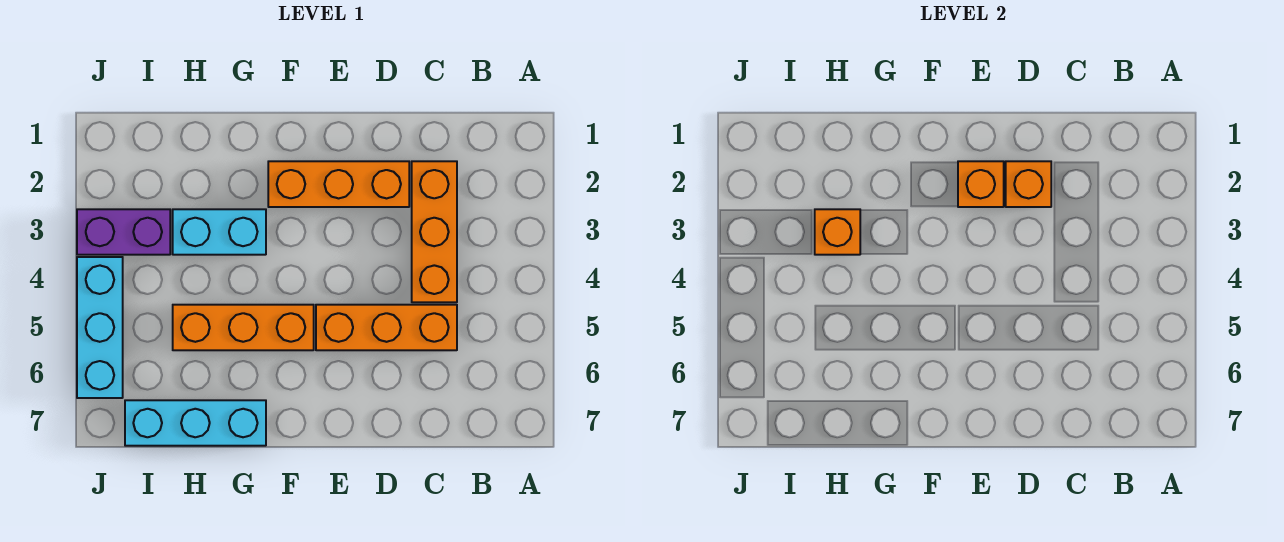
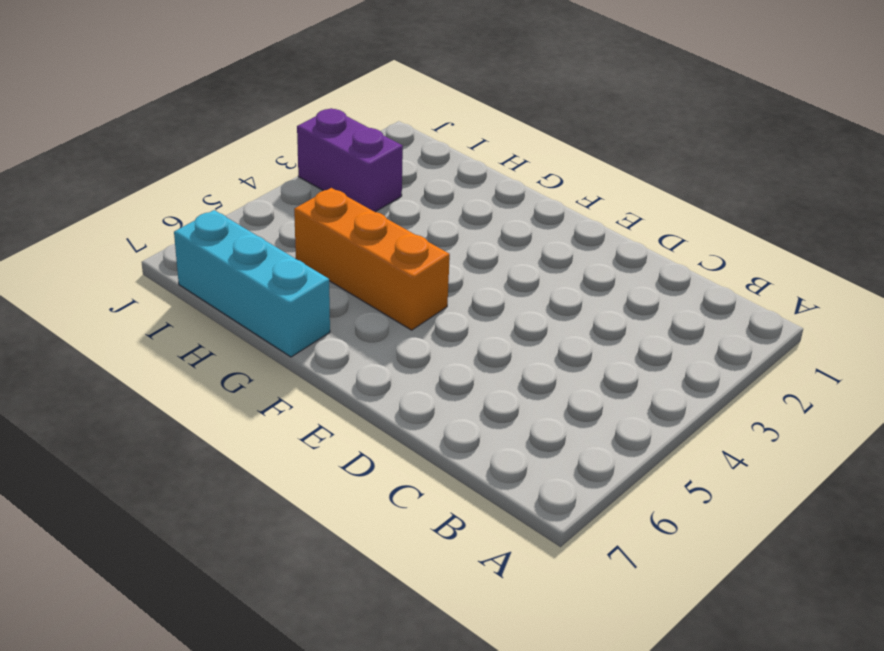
none -> orange brick C2:C4 level 1
none -> orange brick C5:E5 level 1

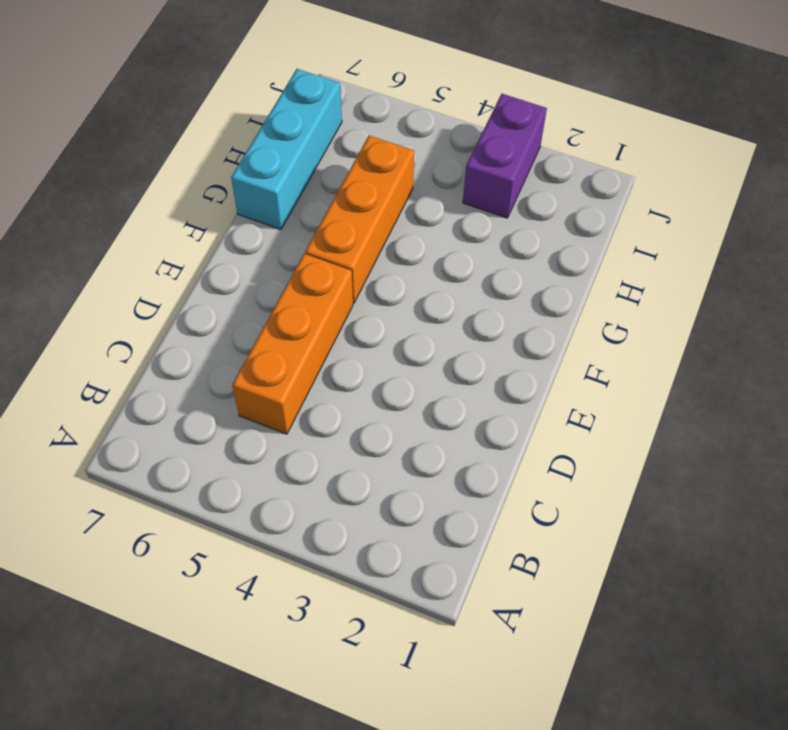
none -> orange brick C2:C4 level 1
none -> orange brick D2:F2 level 1

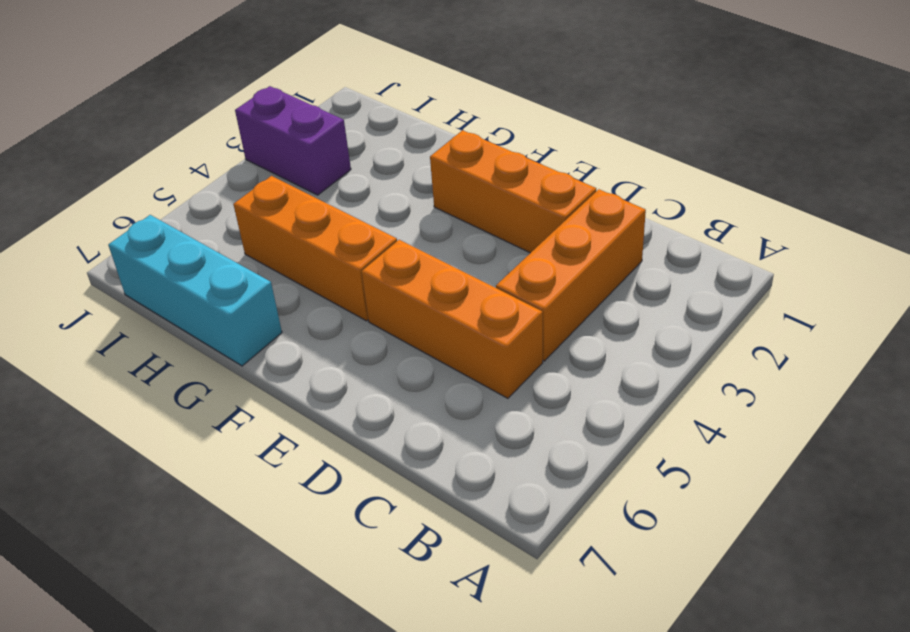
none -> cyan brick G3:H3 level 1
none -> cyan brick J4:J6 level 1

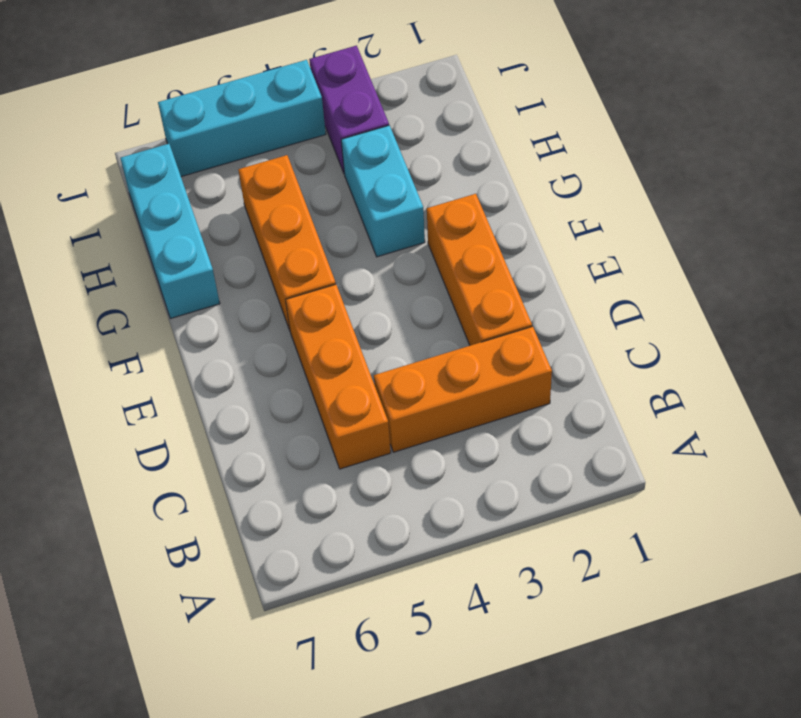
none -> orange brick D2 level 2
none -> orange brick E2 level 2

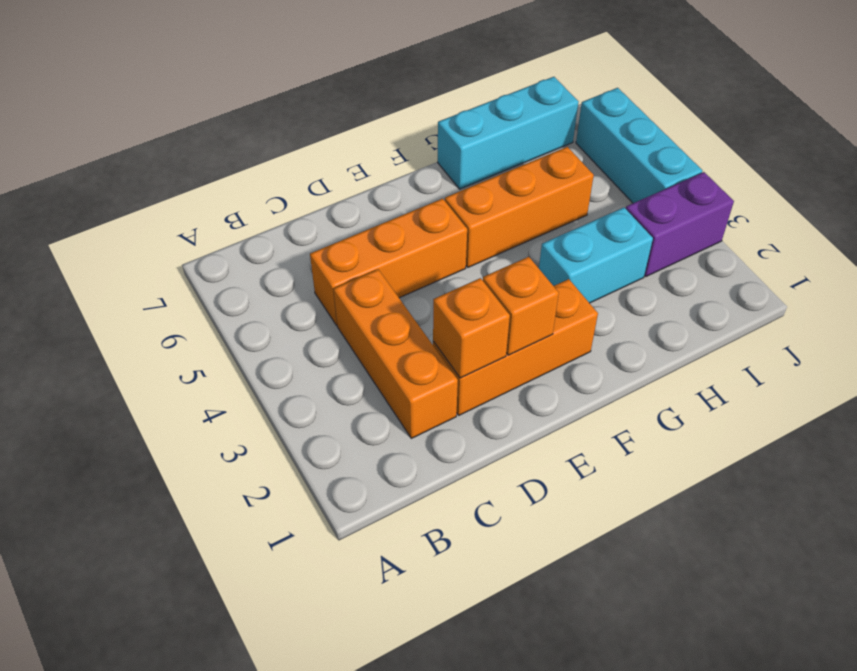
none -> orange brick H3 level 2

